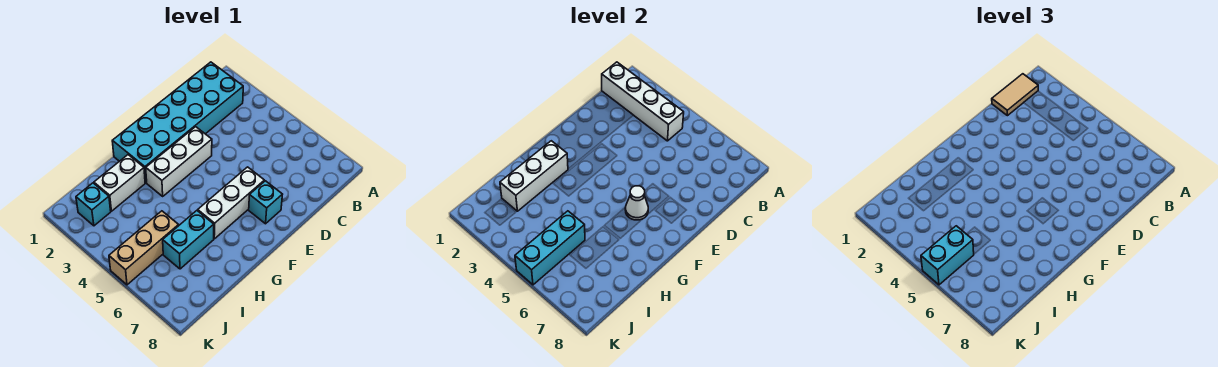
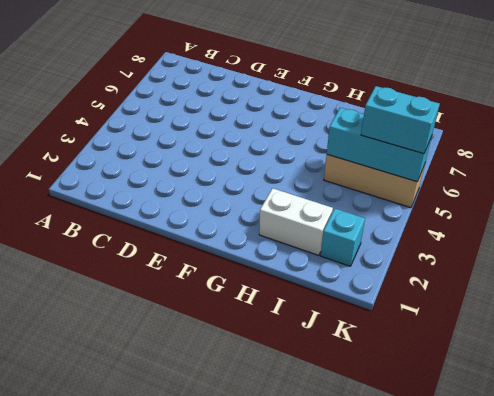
none -> cyan brick B1:G2 level 1
none -> white brick E3:G3 level 1
none -> white brick E6:G6 level 1

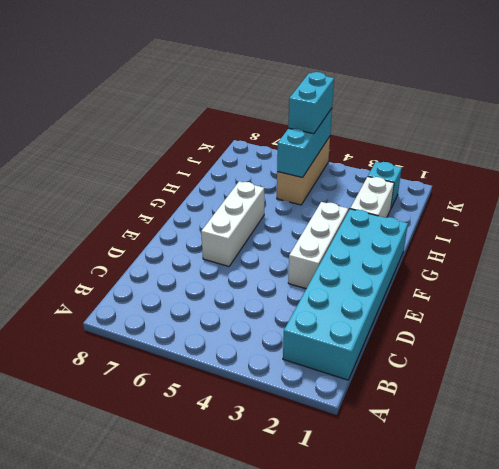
none -> cyan brick E7 level 1
none -> cyan brick H6:I6 level 1
none -> white brick B1:B4 level 2

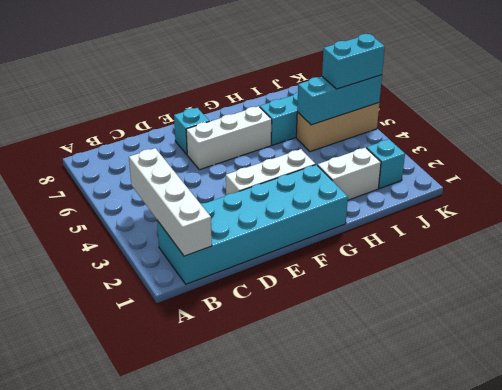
none -> white cone F6 level 2
none -> white brick G2:I2 level 2
none -> tan tile B1:C1 level 3

